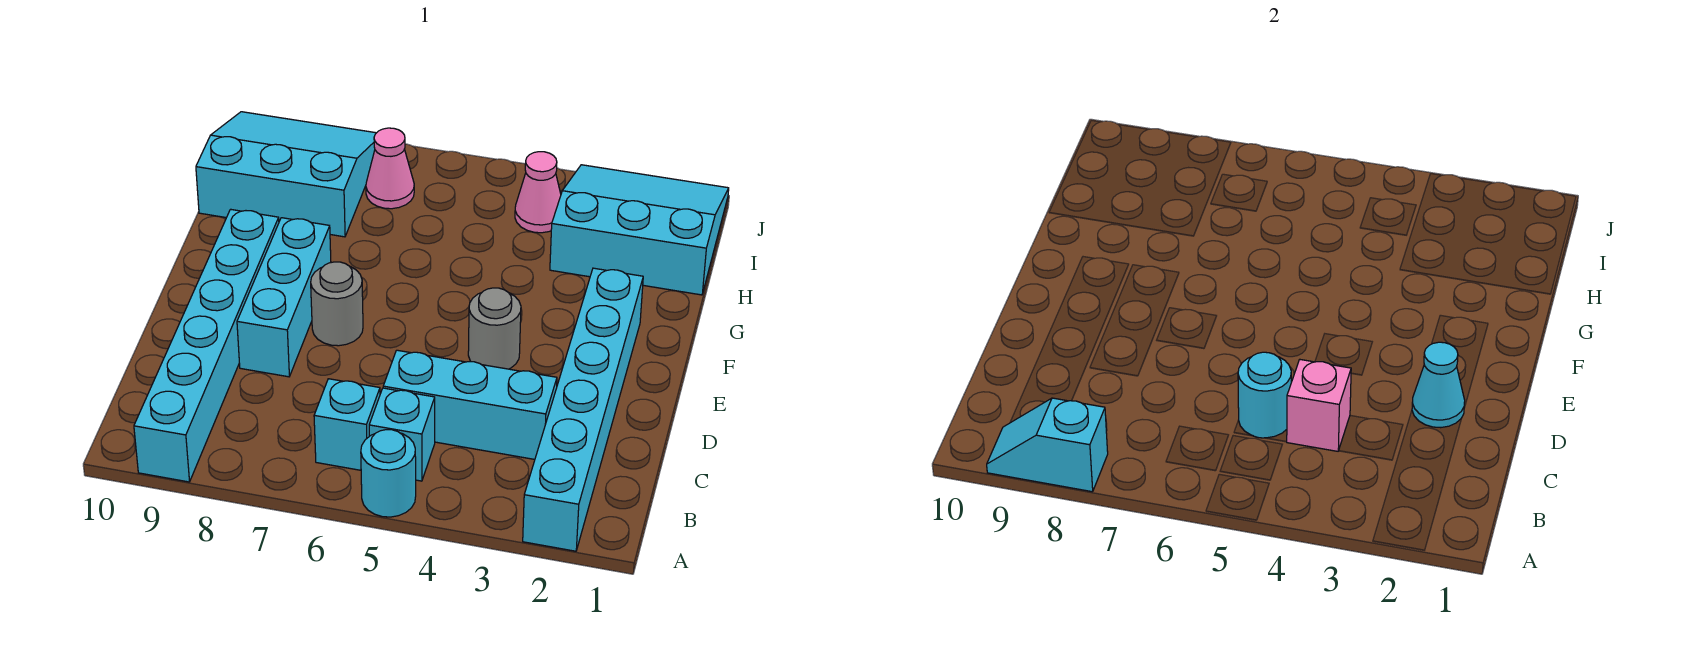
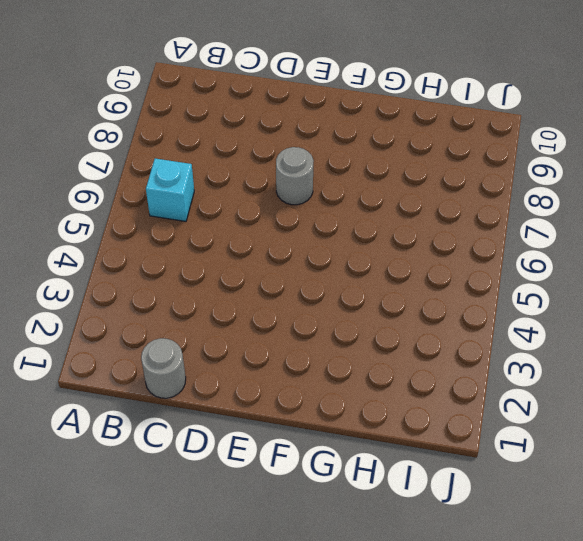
grey round brick C1 level 1 -> grey round brick E4 level 1
none -> cyan brick A2:F2 level 1
none -> cyan round brick A5 level 1
none -> cyan brick A9:F9 level 1

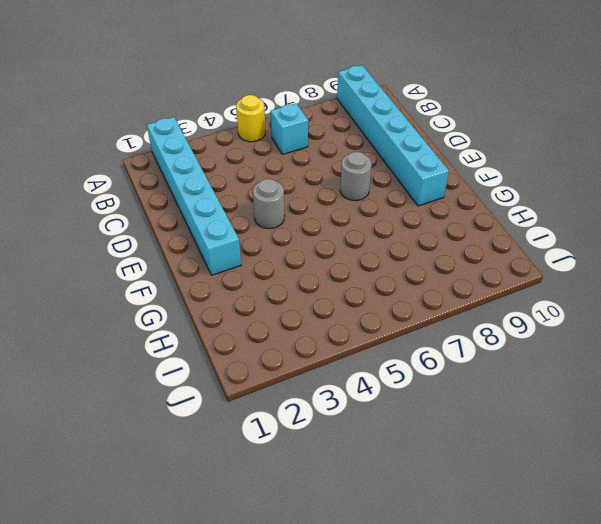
yellow round brick A5 level 1 -> cyan round brick A5 level 1
none -> cyan brick B5 level 1
none -> cyan brick C3:C5 level 1
none -> cyan brick D8:F8 level 1

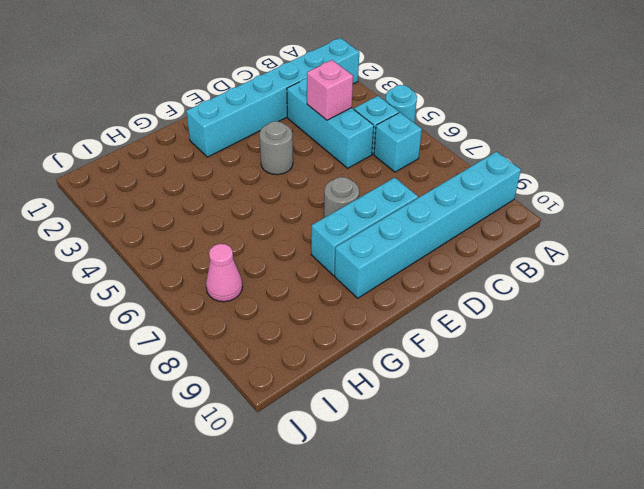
none -> cyan slope H1:J3 level 1 top H
none -> cyan slope H8:J10 level 1 top H
none -> pink cone I4 level 1

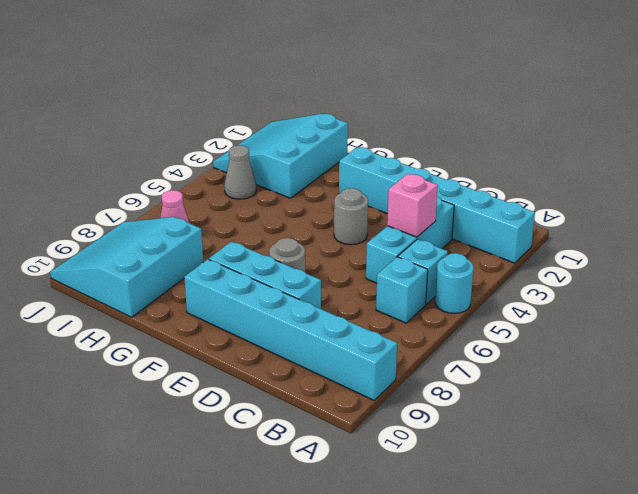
grey cone I4 level 1 -> pink cone I4 level 1
none -> cyan slope A8:A9 level 2 top 8
none -> cyan round brick C5 level 2
none -> cyan cone D2 level 2

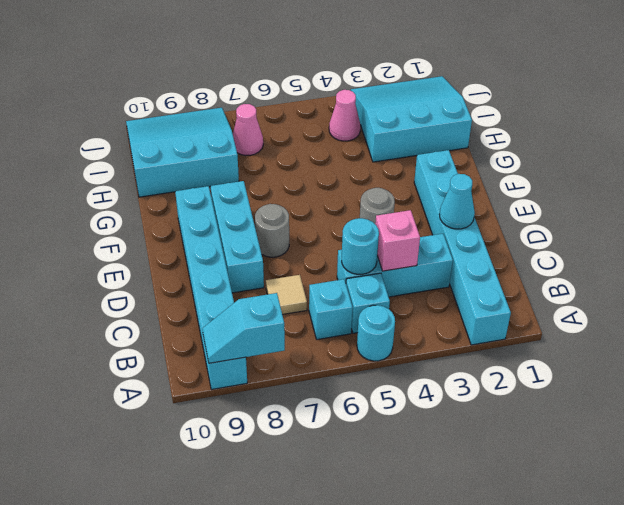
tan tile C7 level 1 -> none

